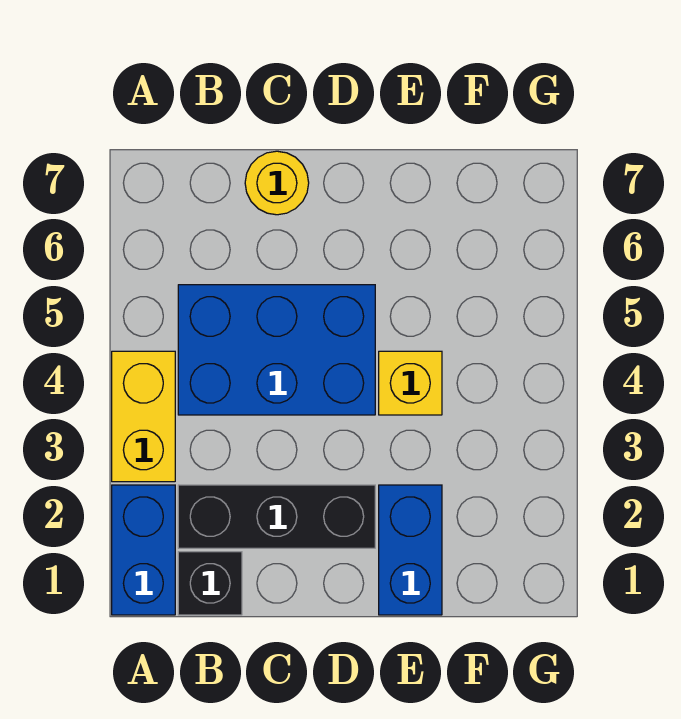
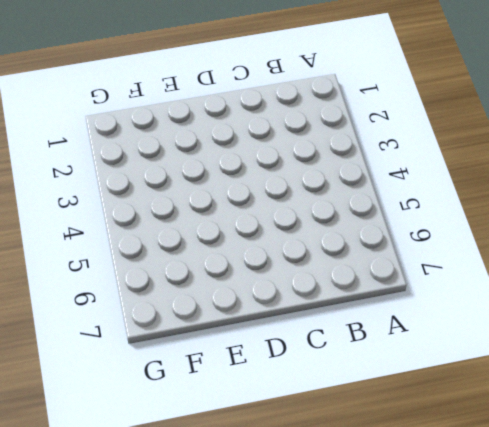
none -> blue brick A1:A2 level 1
none -> yellow brick A3:A4 level 1

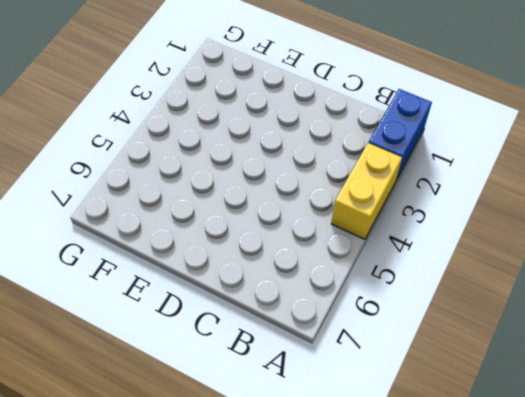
none -> black brick B1 level 1
none -> black brick B2:D2 level 1

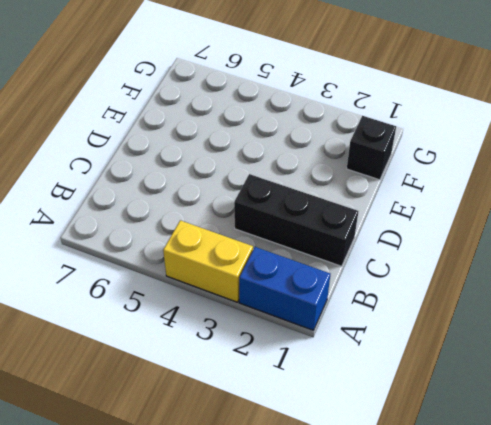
black brick C1:C3 level 1 -> black brick B2:D2 level 1
black brick F1 level 1 -> black brick B1 level 1
none -> blue brick B4:D5 level 1
none -> yellow round brick C7 level 1

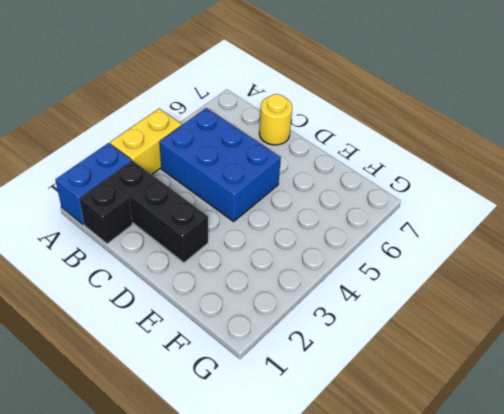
none -> blue brick E1:E2 level 1
none -> yellow brick E4 level 1

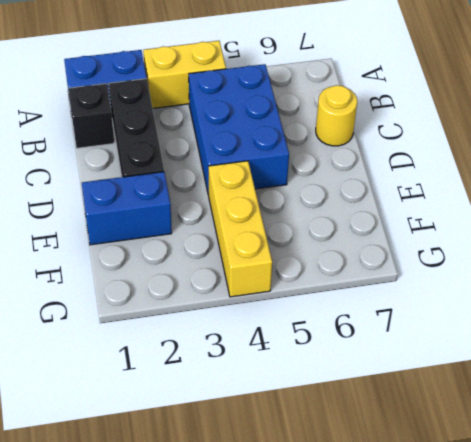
yellow brick E4:G4 level 1 -> yellow brick E4 level 1

